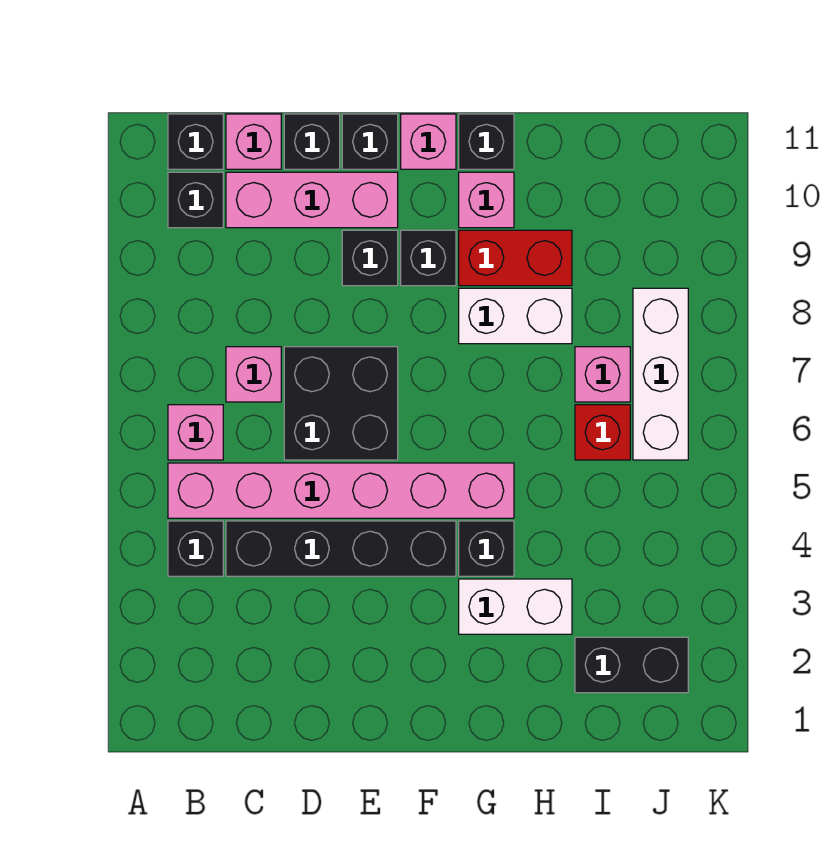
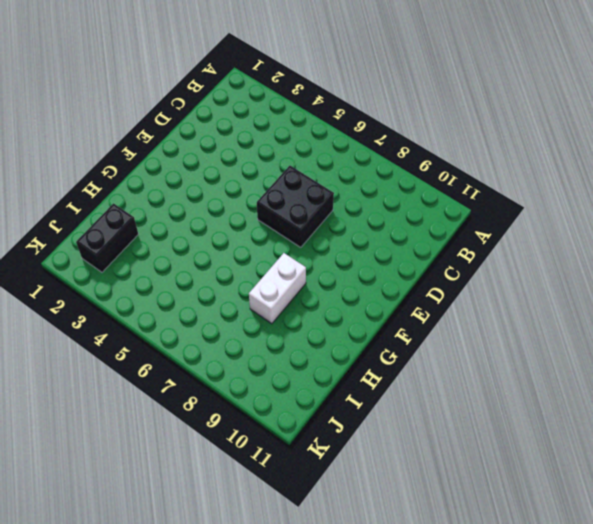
none -> black brick B4 level 1
none -> pink brick B5:G5 level 1
none -> pink brick B6 level 1

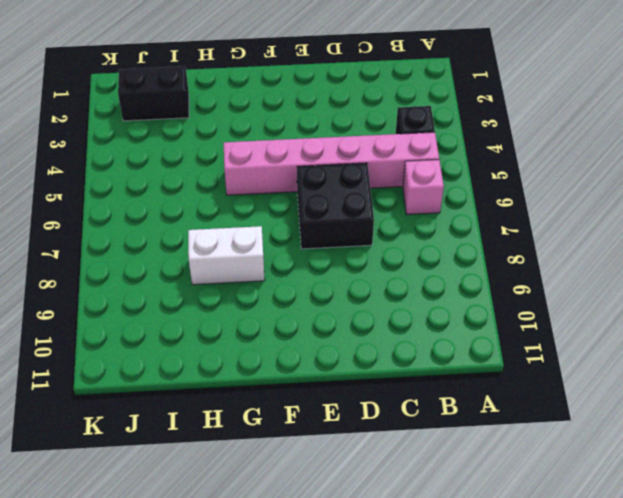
none -> black brick B10 level 1
none -> black brick B11 level 1
none -> black brick C4:F4 level 1

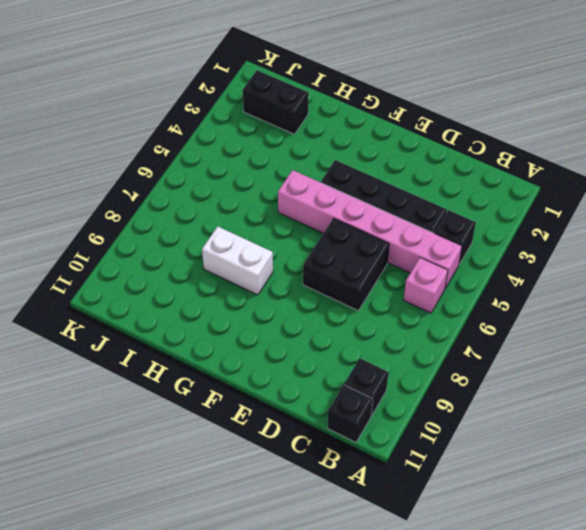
none -> pink brick C7 level 1
none -> pink brick C10:E10 level 1
none -> pink brick C11 level 1

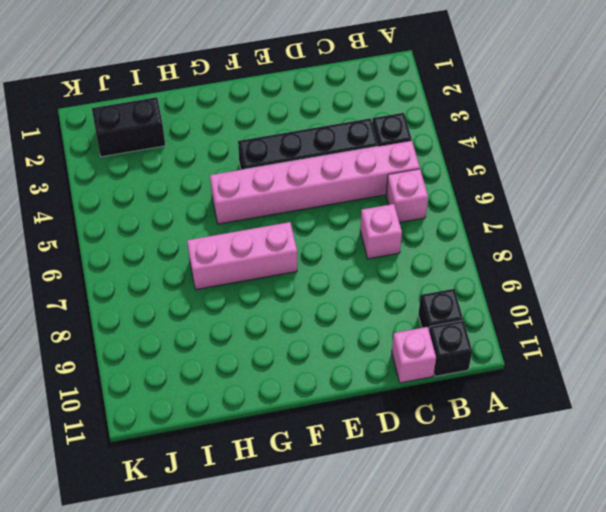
pink brick F7:H7 level 1 -> pink brick C10:E10 level 1
none -> black brick D6:E7 level 1
none -> black brick D11 level 1
none -> black brick E9 level 1

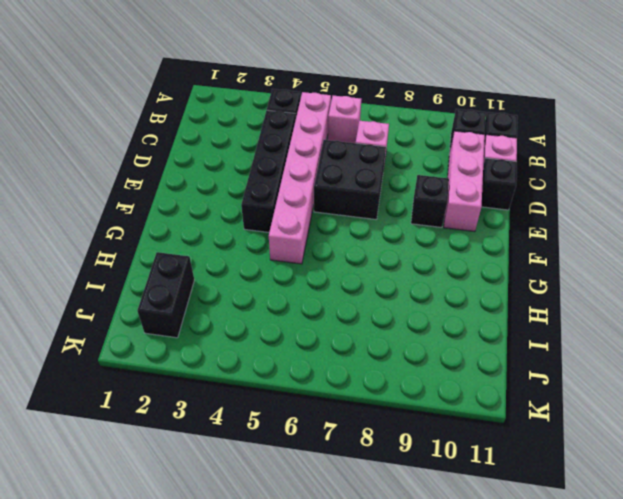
none -> black brick E11 level 1
none -> black brick F9 level 1
none -> pink brick F11 level 1

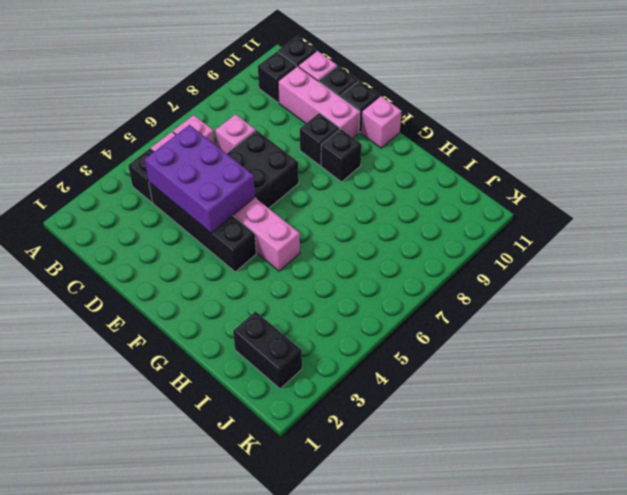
purple brick C4:E5 level 2 -> none
none -> white brick G3:H3 level 1
none -> black brick G4 level 1
none -> white brick G8:H8 level 1

